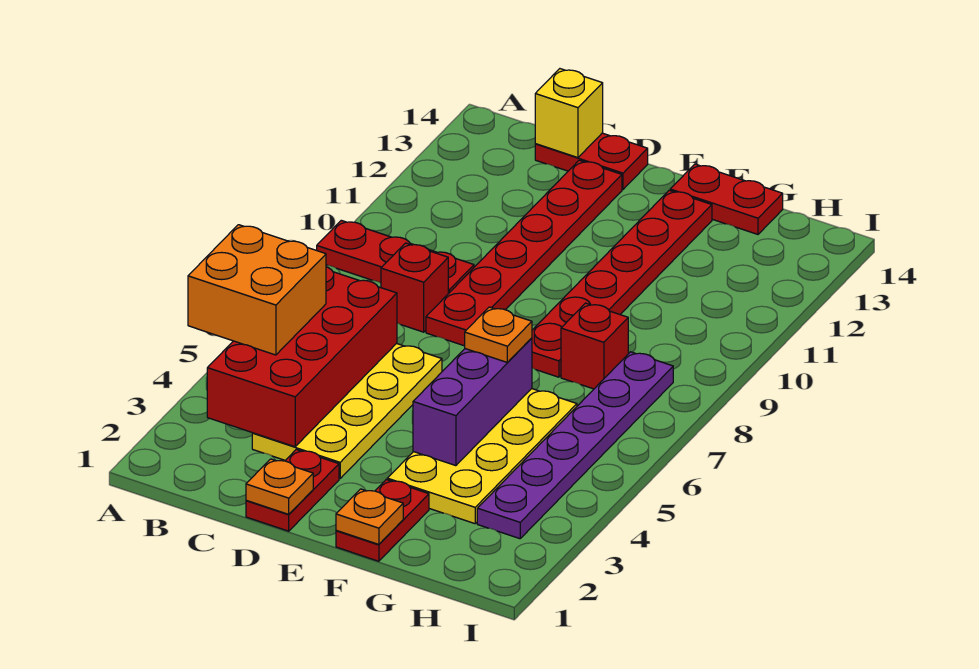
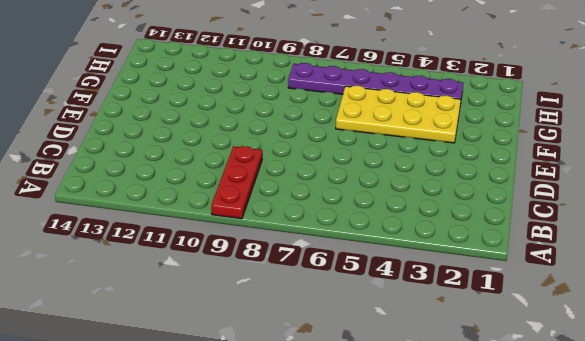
none -> yellow plate C3:D6 level 1
none -> red brick C8 level 1
none -> red plate C14:D14 level 1

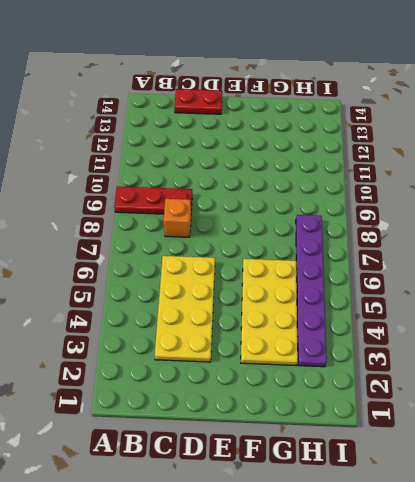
orange brick C8 level 1 -> red brick C8 level 1
none -> red plate D1:D2 level 1
none -> red plate D8:D13 level 1
none -> red plate F1:F2 level 1

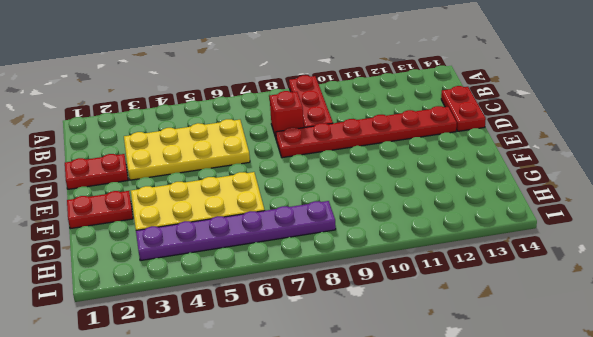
none -> red plate F8:F13 level 1
none -> red plate F14:G14 level 1
none -> red brick G8 level 1

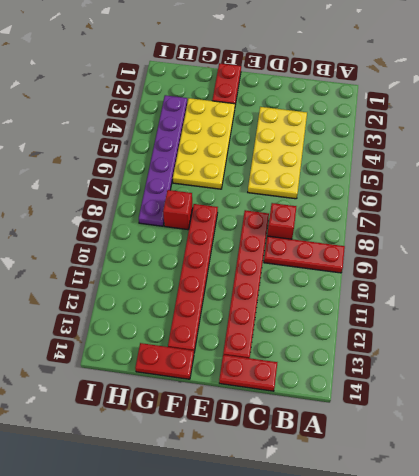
none -> red plate D1:D2 level 1
none -> red brick B3:C6 level 2
none -> yellow brick C14 level 2

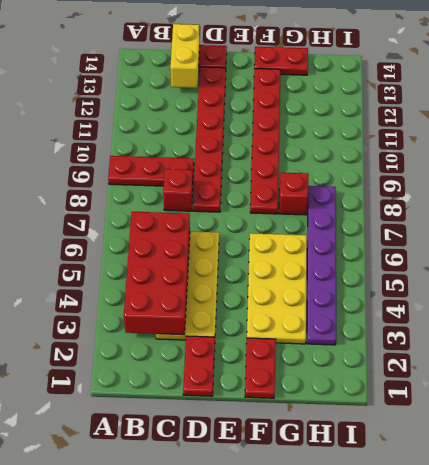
yellow brick C13:C14 level 2 -> yellow brick C14 level 2
none -> orange plate D1 level 2
none -> orange plate F1 level 2
none -> purple brick F4:F6 level 2

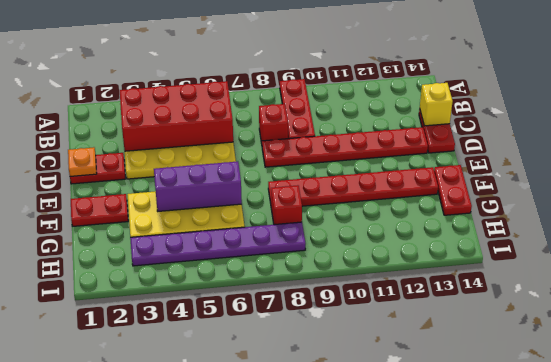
none -> orange plate F1 level 2
none -> orange brick A4:B5 level 3
none -> orange plate F6 level 3

